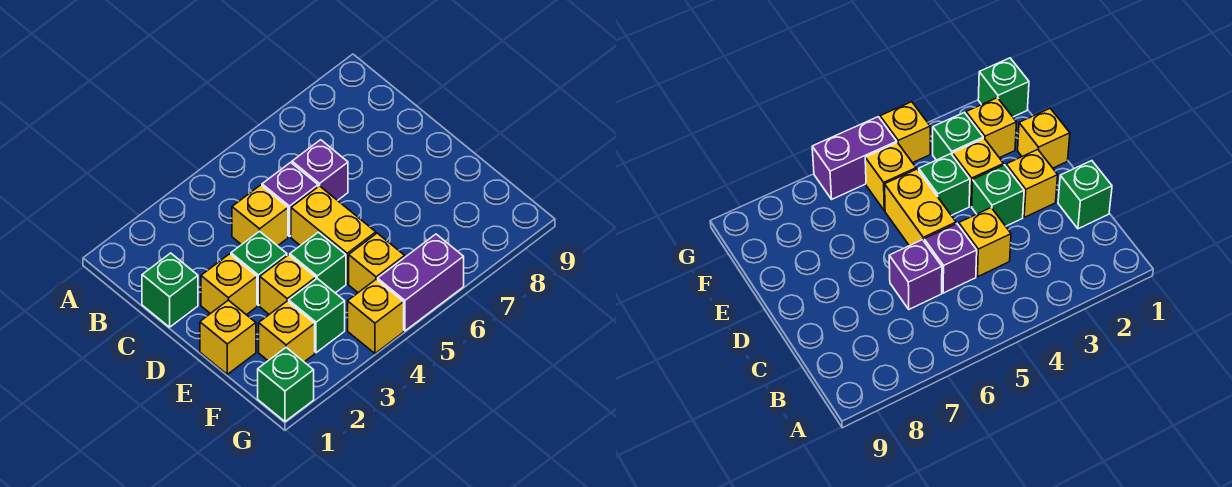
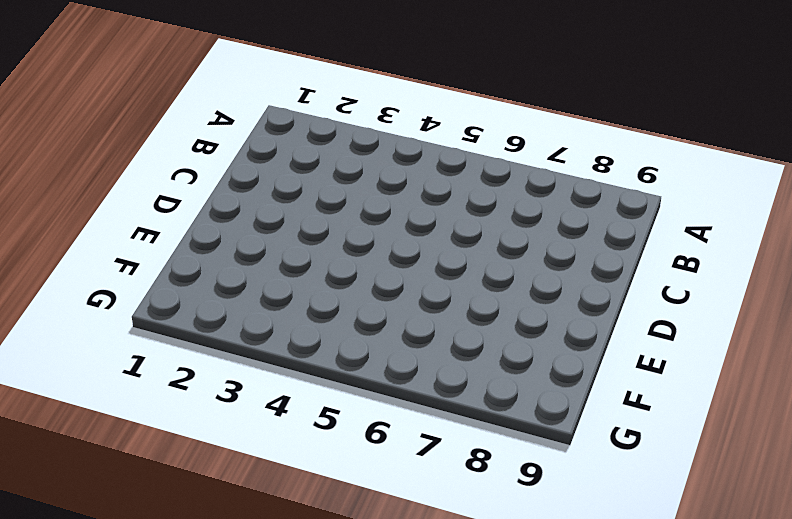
none -> green brick C1 level 1
none -> yellow brick C4 level 1
none -> purple brick C5 level 1

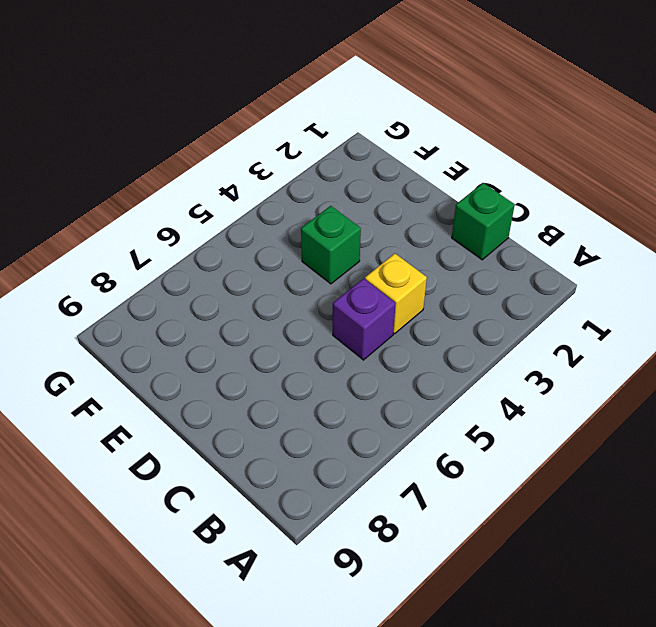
none -> purple brick C6 level 1
none -> yellow brick D2 level 1
none -> green brick D3 level 1

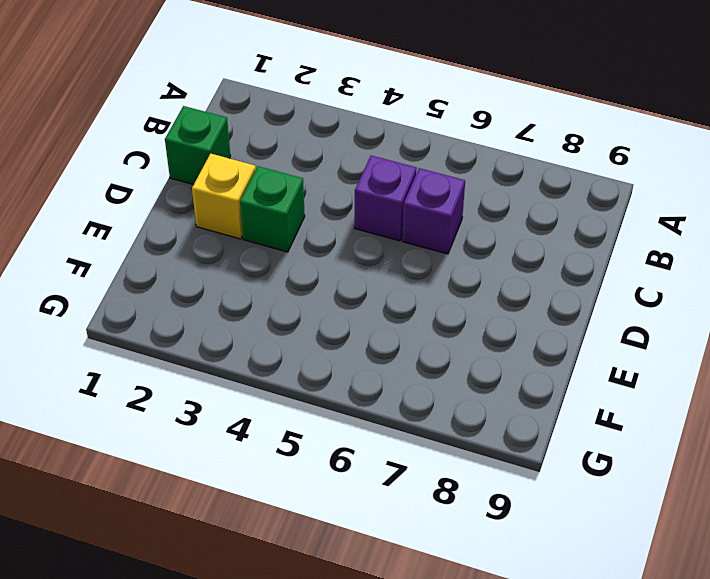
none -> yellow brick C4 level 1
none -> yellow brick D5:E5 level 1
none -> yellow brick E1 level 1

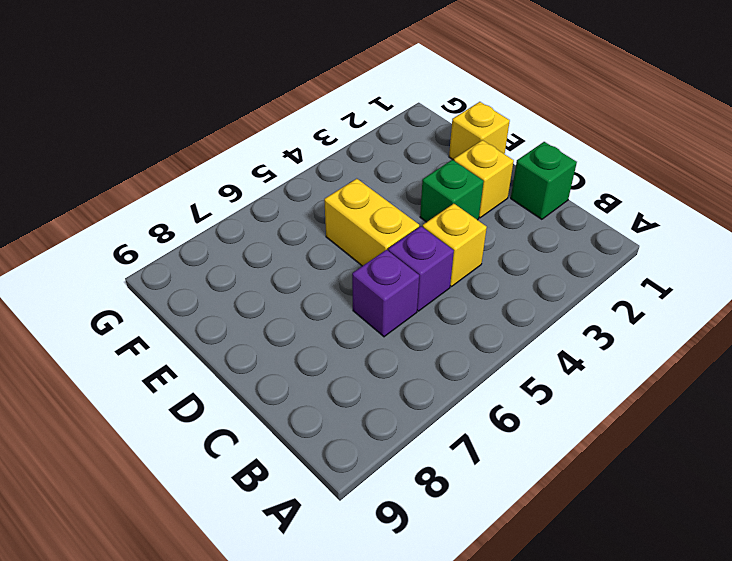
none -> yellow brick E3 level 1
none -> green brick E4 level 1
none -> yellow brick F2 level 1

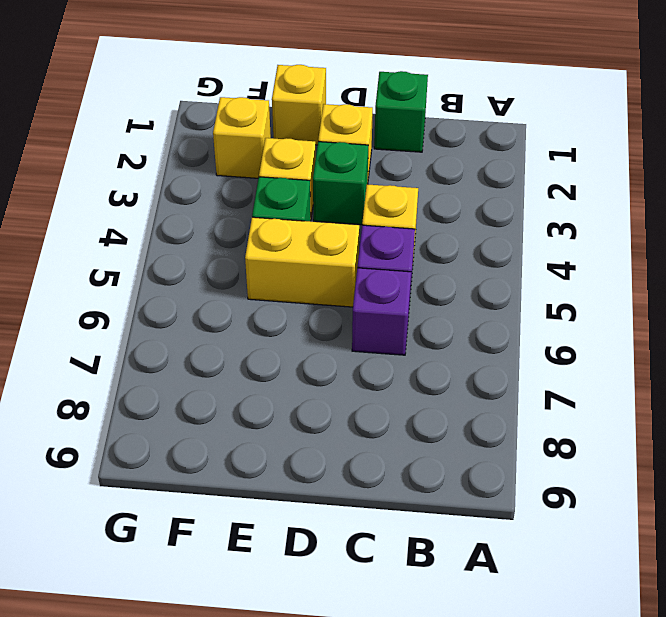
none -> green brick F3 level 1
none -> yellow brick F5 level 1
none -> green brick G1 level 1

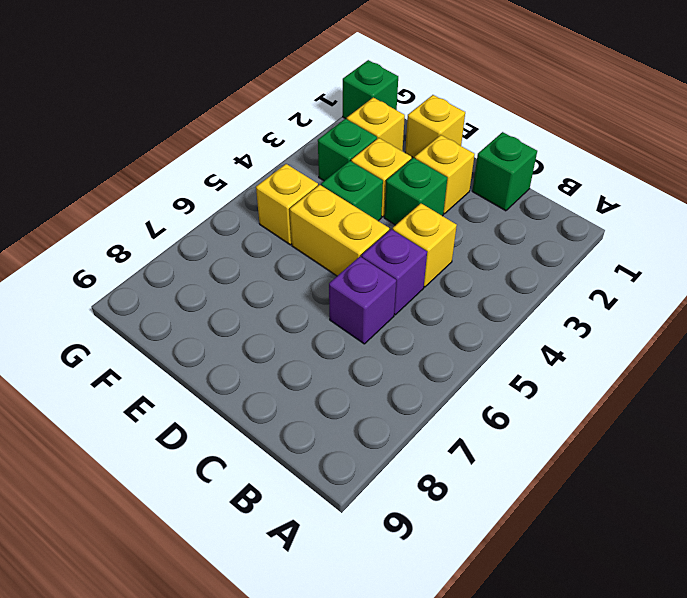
none -> yellow brick G4 level 1
none -> purple brick G5:G6 level 1

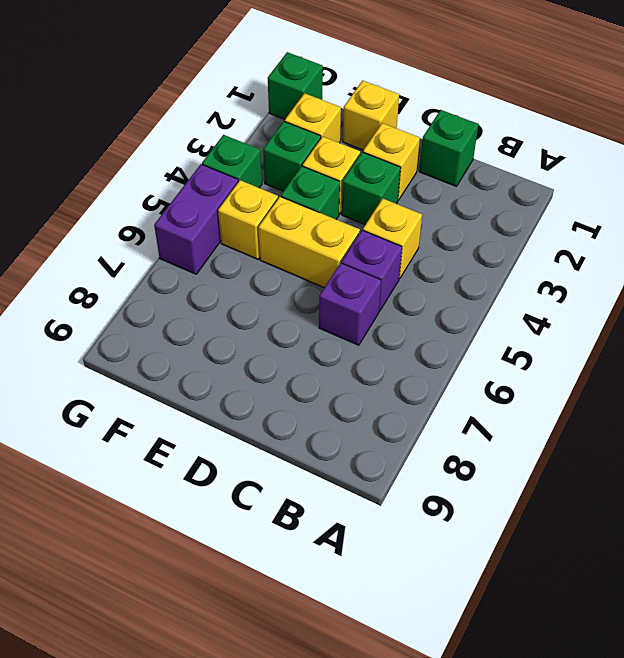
green brick G4 level 1 -> yellow brick G4 level 1

